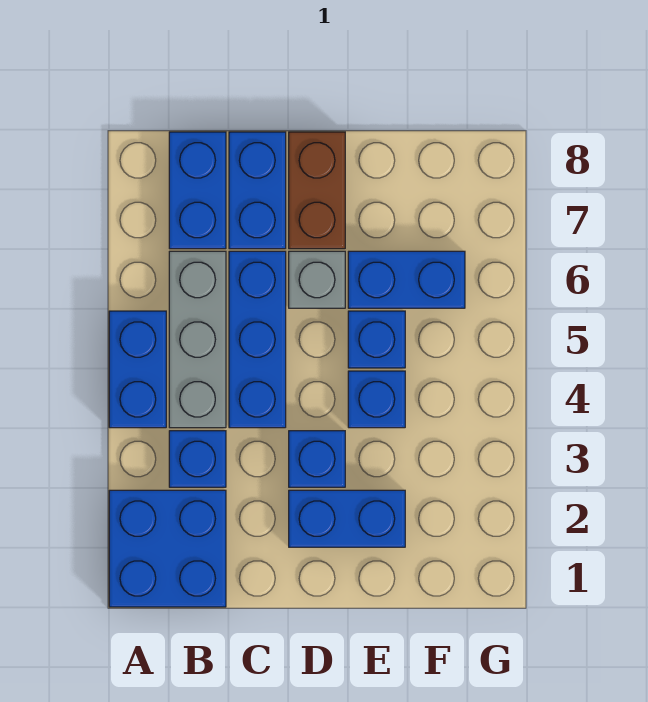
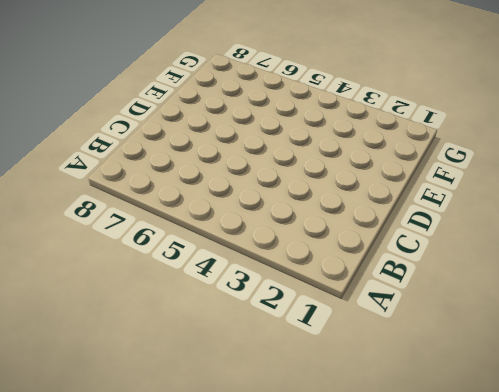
none -> blue brick A1:B2 level 1
none -> blue brick A4:A5 level 1
none -> blue brick B3 level 1

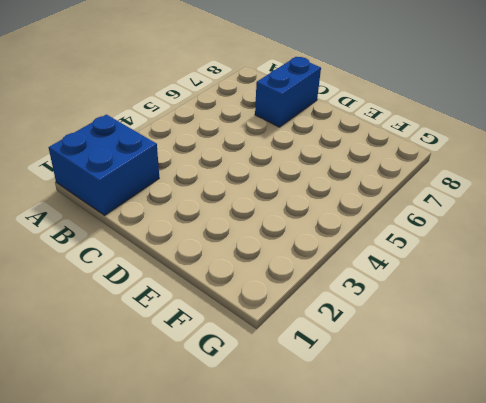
none -> blue brick A4:A5 level 1
none -> blue brick B3 level 1
none -> grey brick B4:B6 level 1

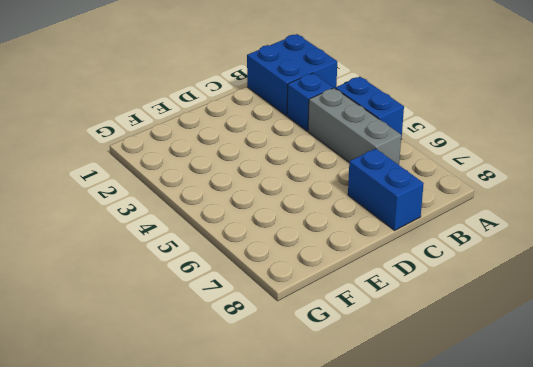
none -> blue brick B7:B8 level 1
none -> blue brick C4:C6 level 1
none -> blue brick D2:E2 level 1

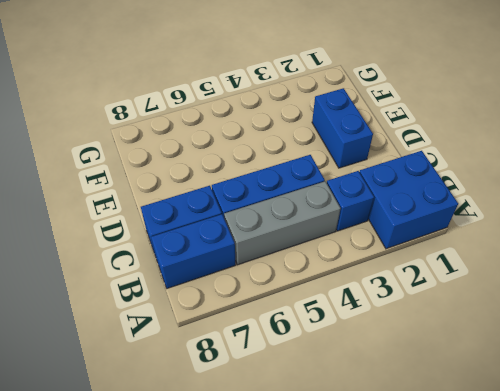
none -> blue brick A4:A5 level 1
none -> blue brick D3 level 1
none -> grey brick D6 level 1

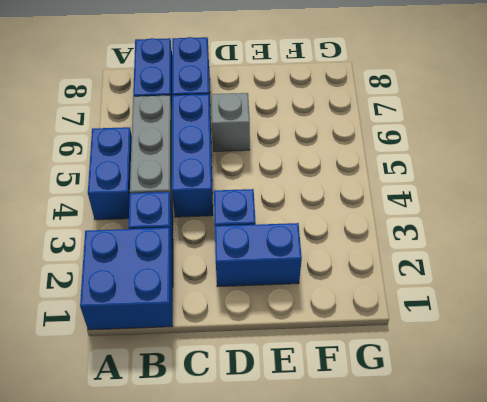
none -> brown brick D7:D8 level 1
none -> blue brick E4 level 1
none -> blue brick E5 level 1

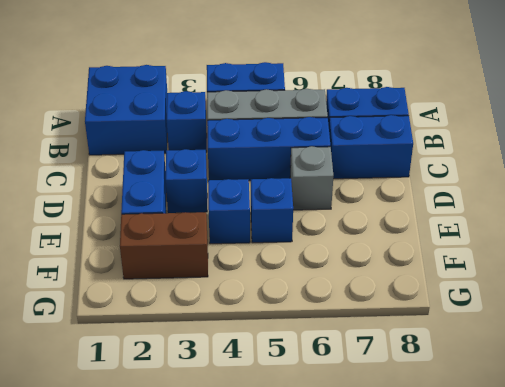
brown brick F2:F3 level 1 -> brown brick D7:D8 level 1
none -> blue brick E6:F6 level 1

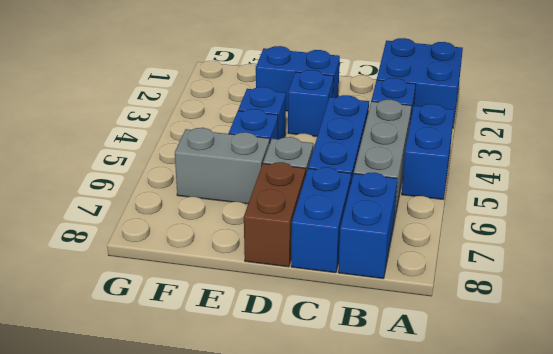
grey brick E6:F6 level 1 -> blue brick E6:F6 level 1

